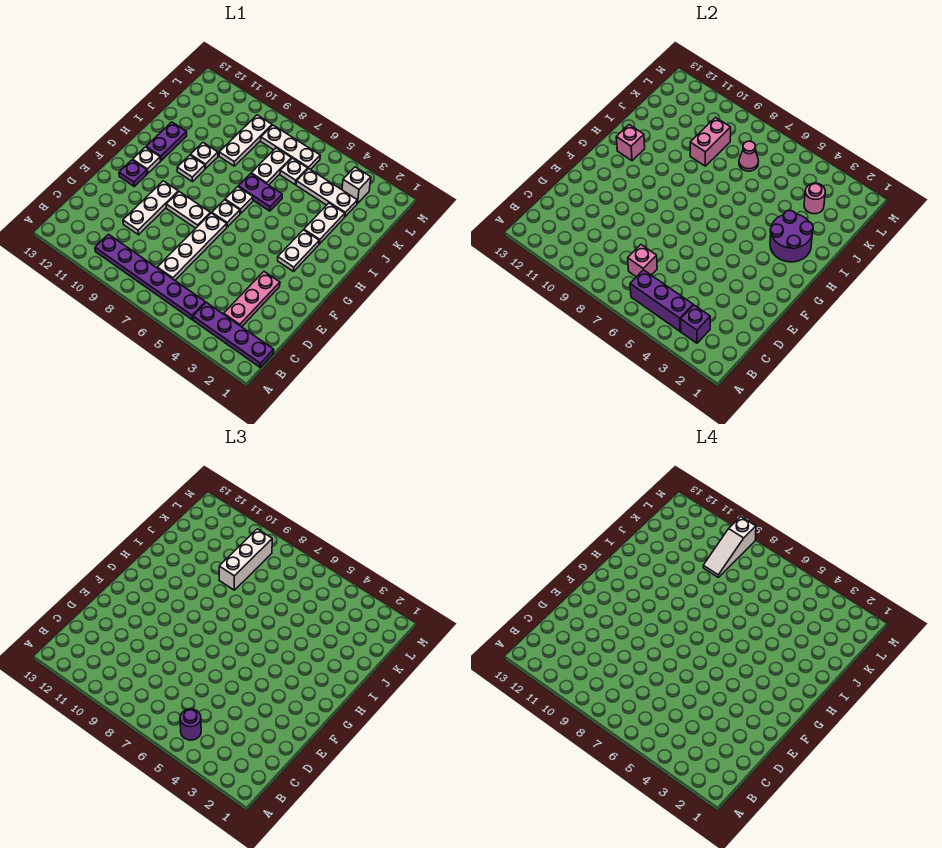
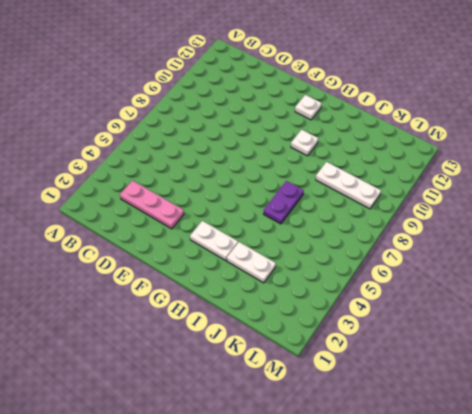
none -> purple plate B1:B4 level 1
none -> purple plate B5:B10 level 1
none -> white plate C7:F7 level 1
none -> white plate D10:F10 level 1

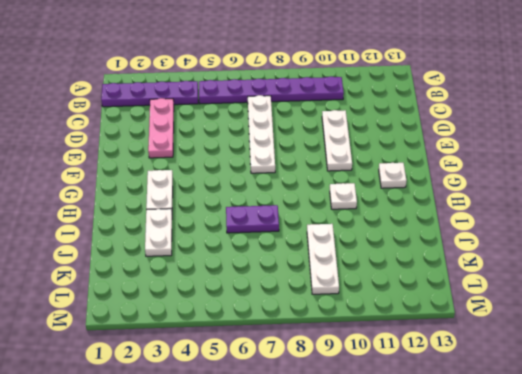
none -> white plate F8:F9 level 1
none -> purple plate F12 level 1
none -> white plate G7 level 1
none -> white plate H7 level 1

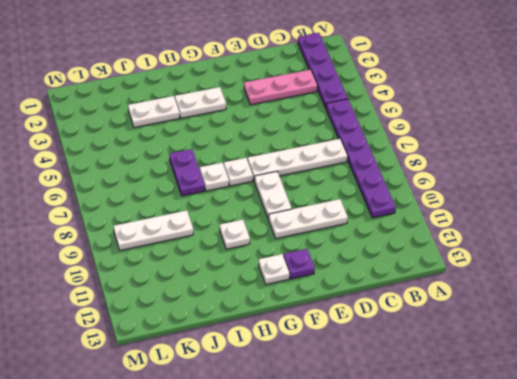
none -> purple plate H12:I12 level 1
none -> white plate I10 level 1
none -> white plate J7:K7 level 1
none -> white plate K3:K5 level 1

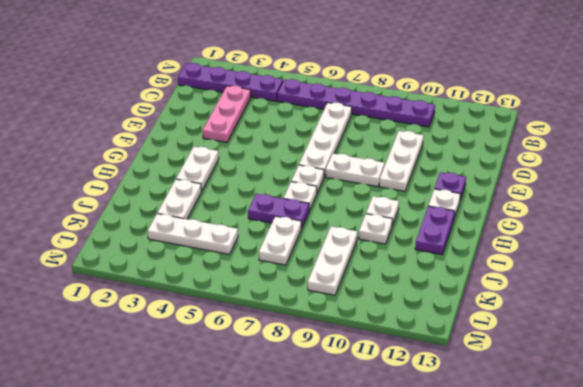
none -> white plate K6 level 1
none -> white brick L3 level 1
none -> white plate L6:L8 level 1
none -> purple brick B3 level 2

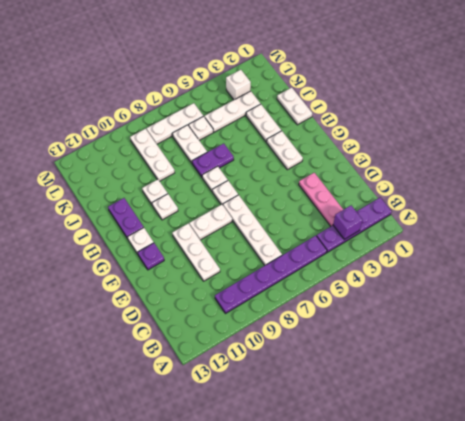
white plate I1:J1 level 1 -> none
none -> purple brick B4:B6 level 2
none -> pink brick C7 level 2
none -> purple round brick H2:I3 level 2
none -> pink brick H12 level 2

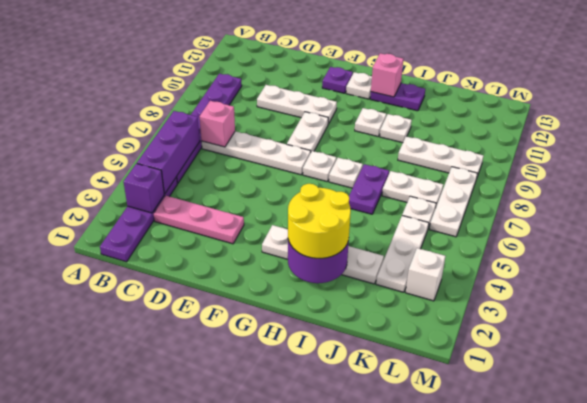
yellow round brick H2:I3 level 3 -> none
none -> pink brick J9:K9 level 2
none -> pink round brick K3 level 2
none -> pink cone K7 level 2
none -> purple round brick B5 level 3

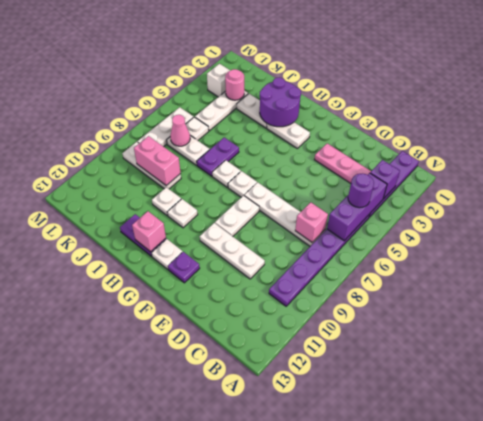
none -> white brick J9:L9 level 3
none -> white slope K9:M9 level 4 top M

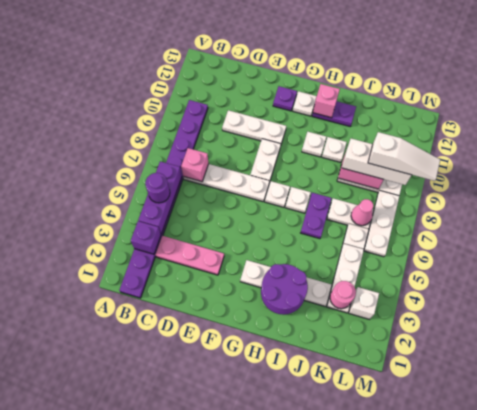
white slope K9:M9 level 4 top K -> white slope K9:M9 level 4 top M

